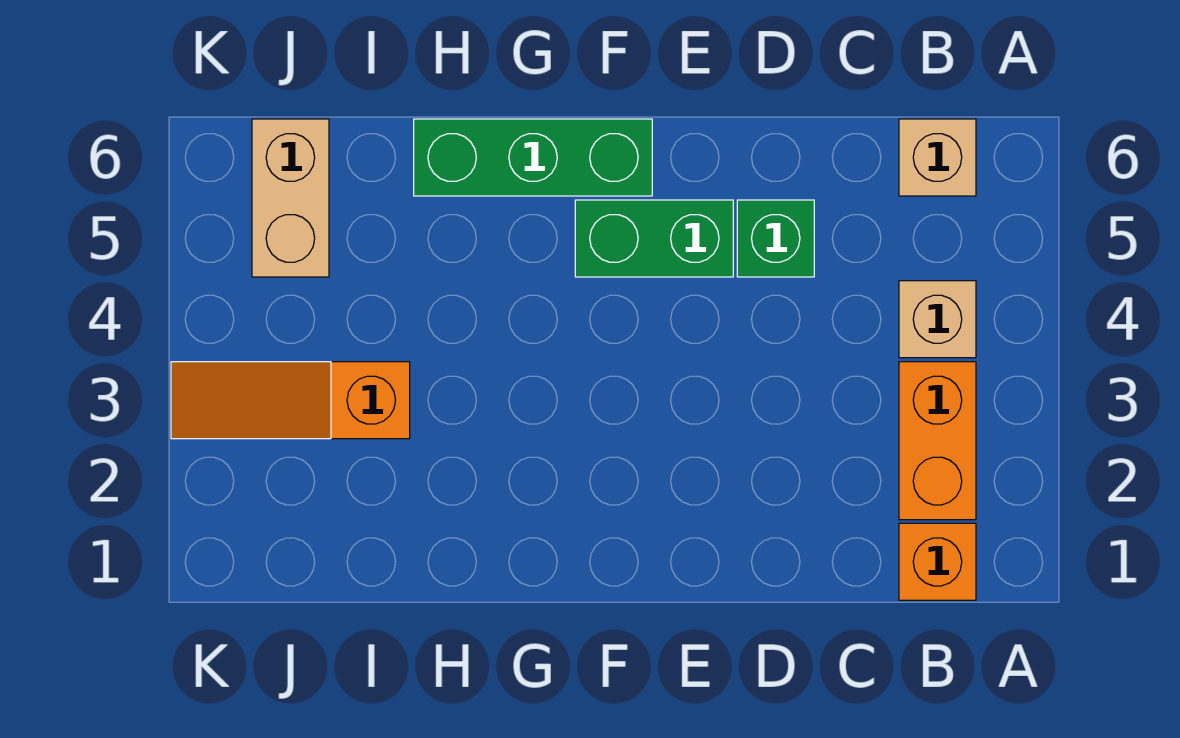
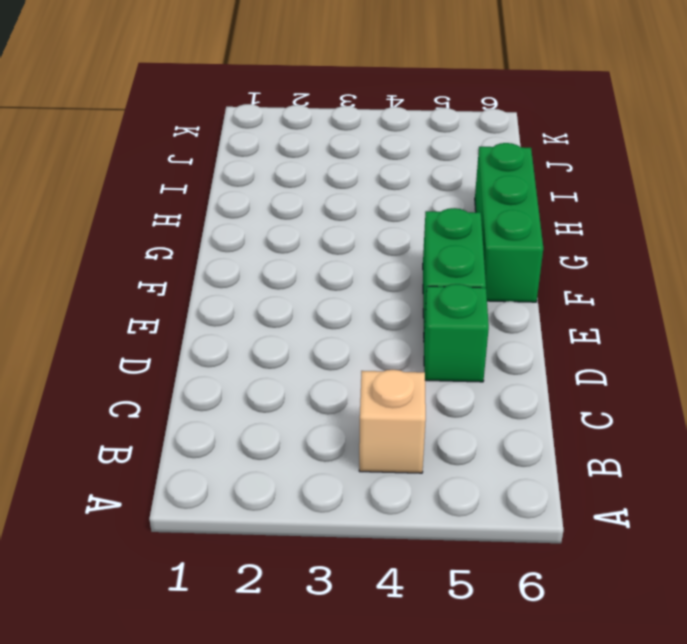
none -> orange brick B1 level 1
none -> orange brick B2:B3 level 1

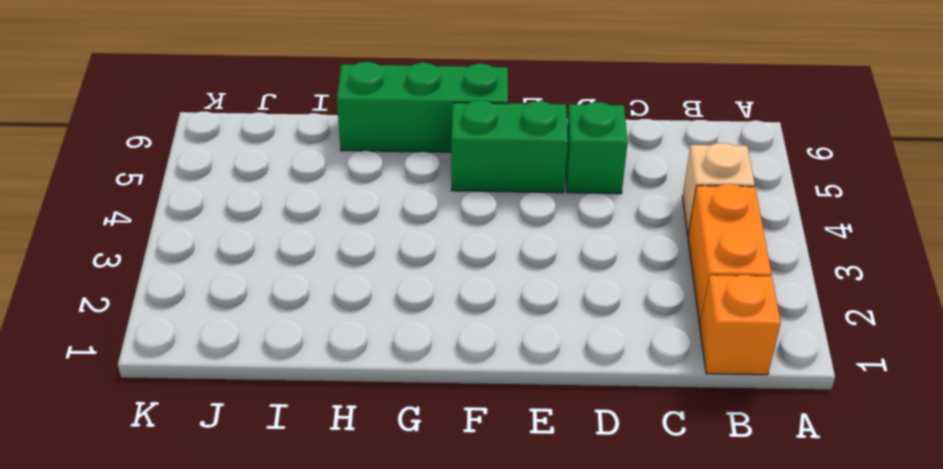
none -> tan brick B6 level 1
none -> orange slope I3:K3 level 1 top I

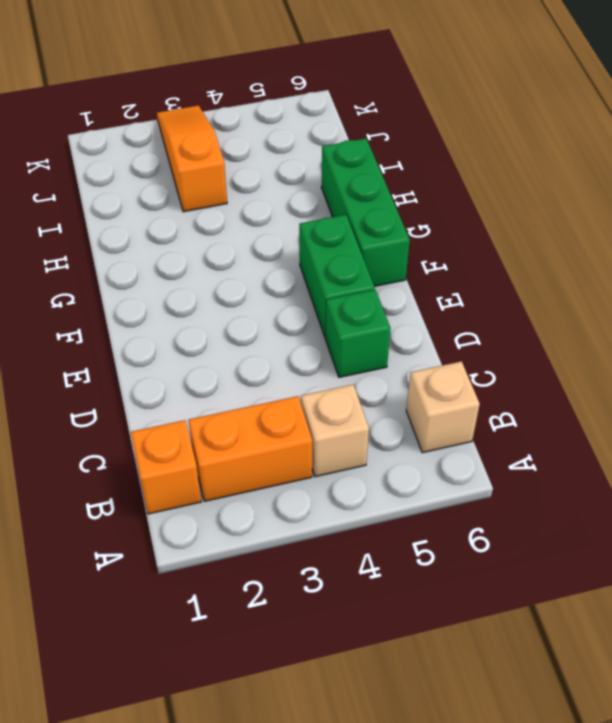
none -> tan brick J5:J6 level 1

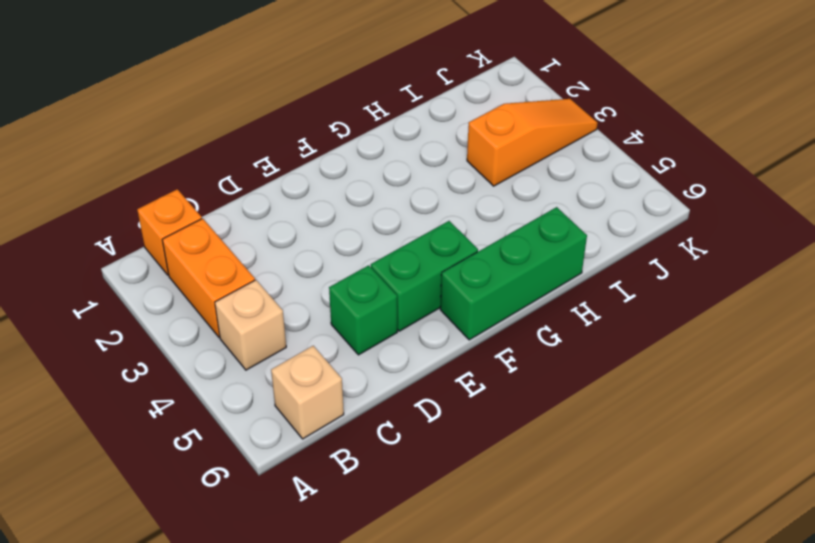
none -> tan brick J5:J6 level 1

